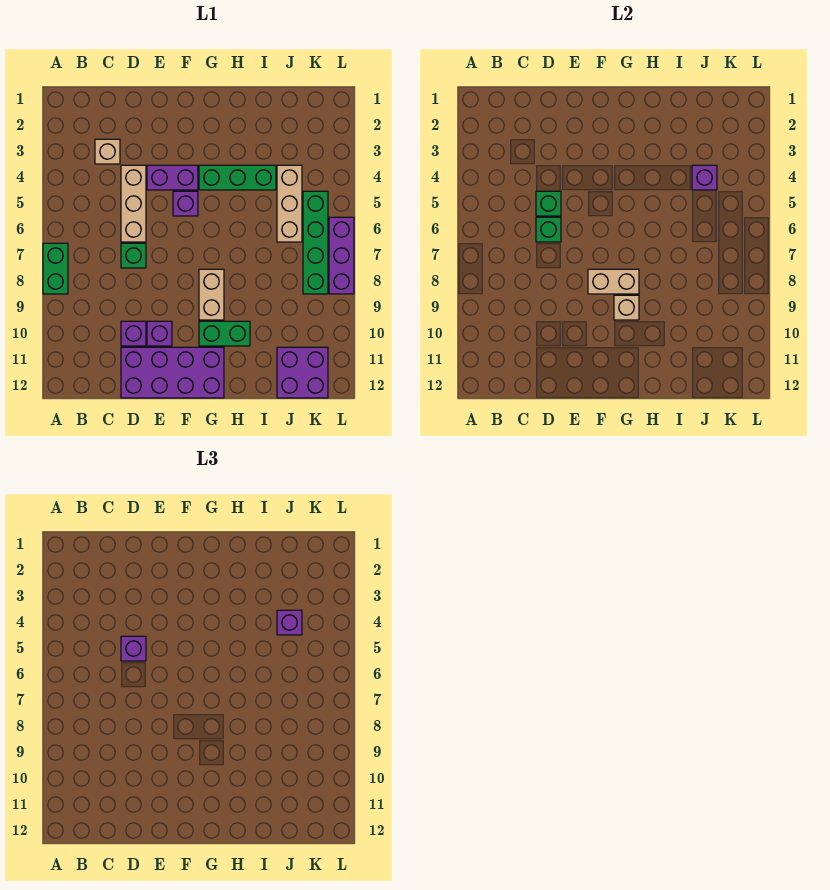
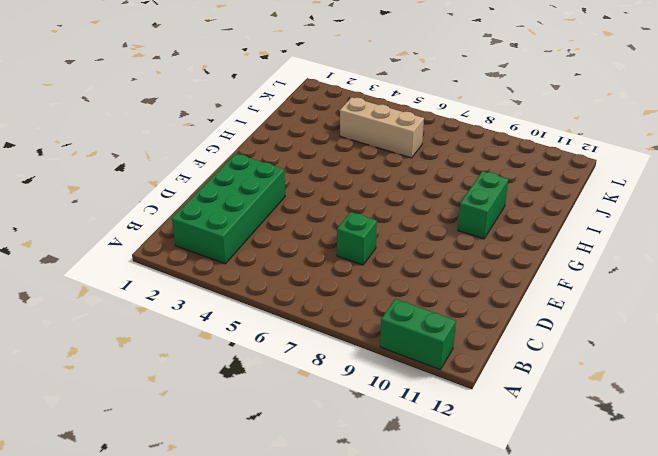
green brick A10:A11 level 1 -> green brick A7:A8 level 1
green brick B2:E3 level 1 -> tan brick C3 level 1
none -> tan brick D4:D6 level 1
none -> purple brick D10 level 1
none -> purple brick D11:G12 level 1

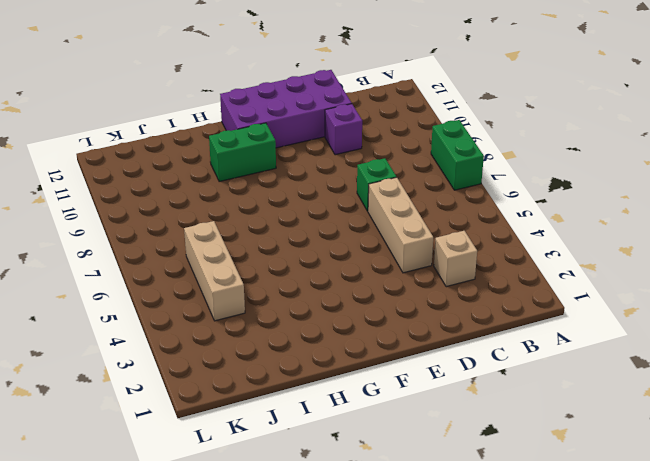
none -> purple brick E4:F4 level 1
none -> purple brick E10 level 1
none -> purple brick F5 level 1

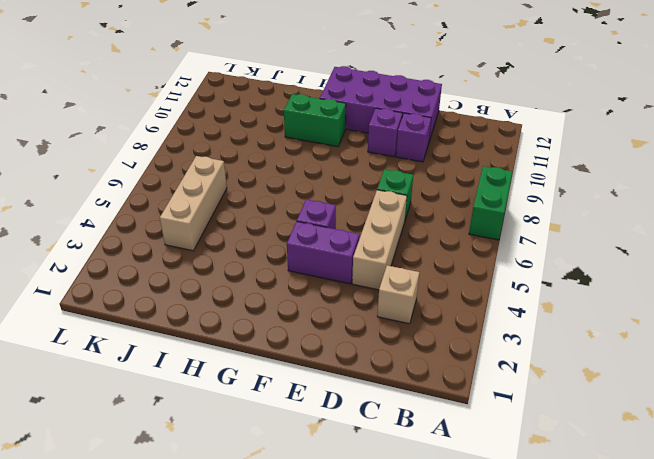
none -> green brick G4:I4 level 1
none -> tan brick G8:G9 level 1
none -> purple brick J11:K12 level 1

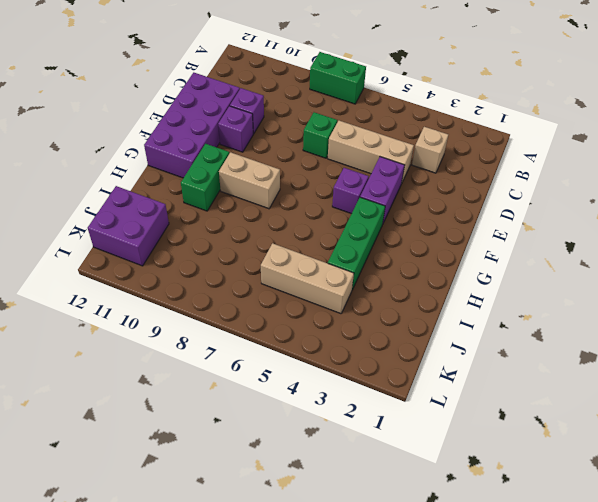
none -> green brick K5:K8 level 1
none -> purple brick L6:L8 level 1
none -> green brick D5 level 2

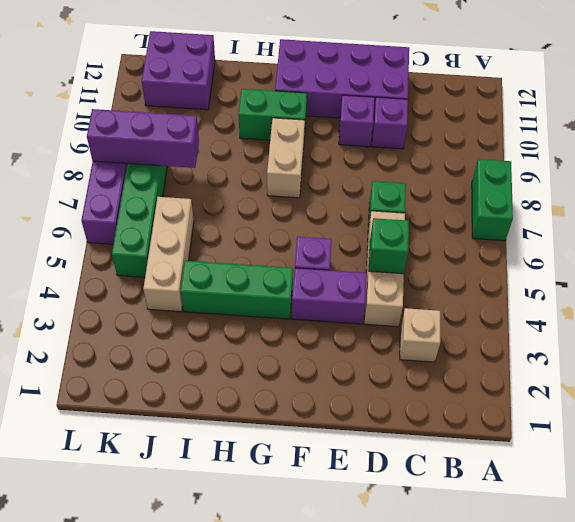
purple brick J8:L8 level 2 -> none
none -> green brick D6 level 2
none -> tan brick F8:G8 level 2
none -> tan brick G9 level 2

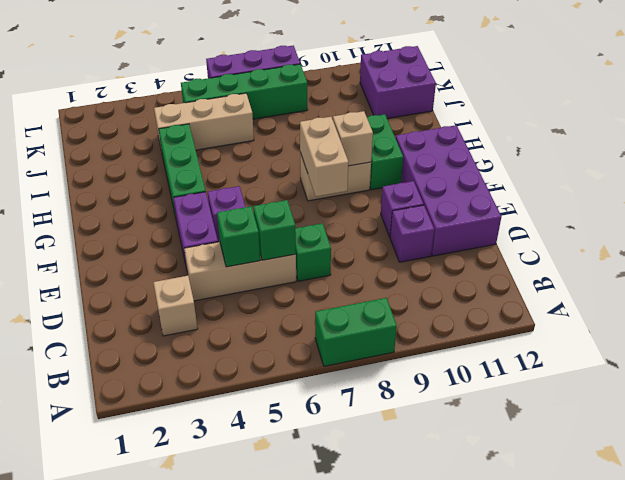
none -> purple brick J4 level 2
none -> purple brick D5 level 3
none -> purple brick J4 level 3

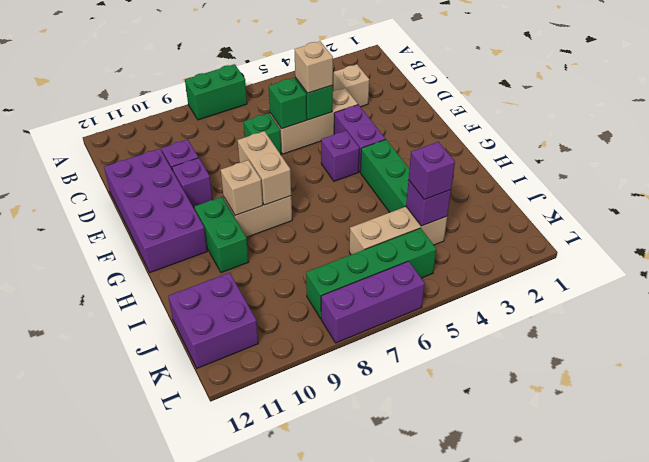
tan brick D5 level 3 -> purple brick D5 level 3

